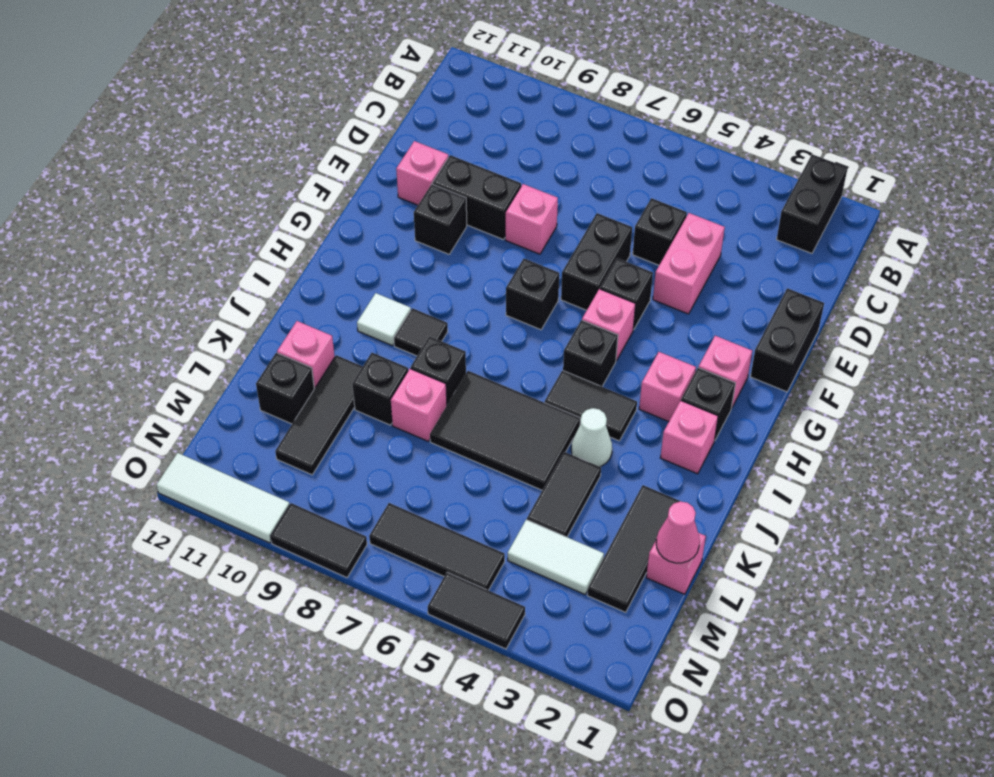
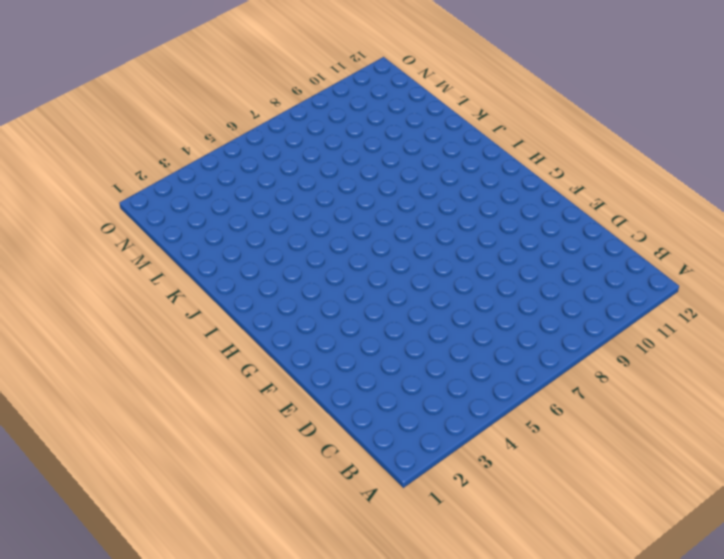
none -> black brick A2:B2 level 1
none -> pink brick D4:E4 level 1
none -> black brick D5 level 1
none -> black brick E1:F1 level 1

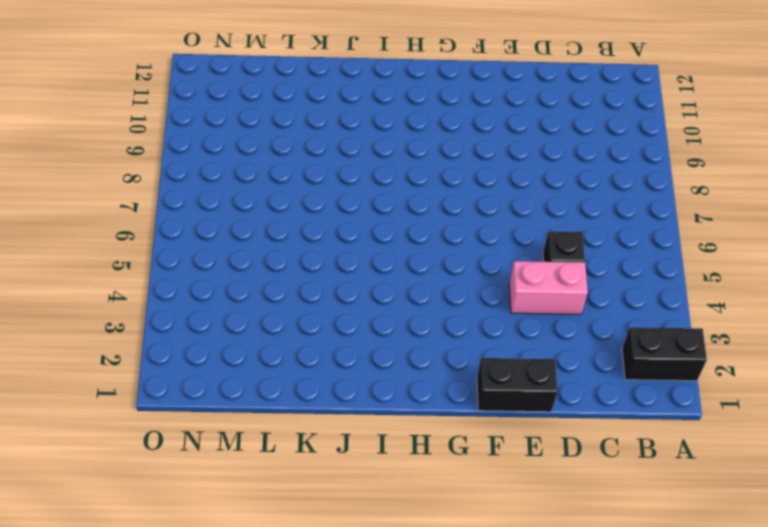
none -> black brick E6:F6 level 1
none -> pink brick E8 level 1
none -> black brick E9:E10 level 1
none -> pink brick E11 level 1

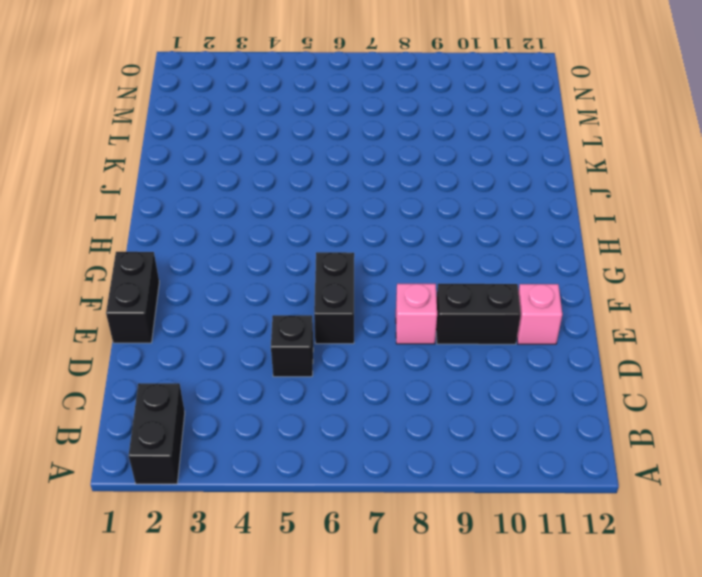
none -> pink brick D4:E4 level 1
none -> black brick F5 level 1
none -> black brick F10 level 1
none -> pink brick G2 level 1

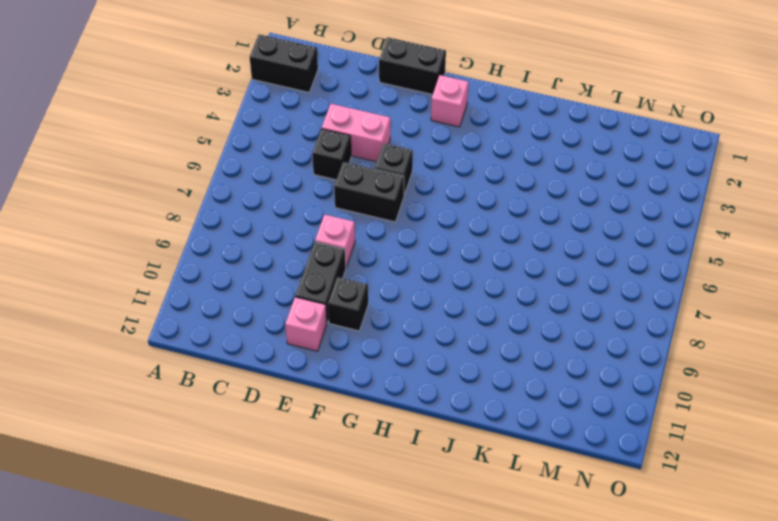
none -> pink brick G5 level 1
none -> black brick G7 level 1
none -> black brick H2 level 1
none -> pink brick H3 level 1

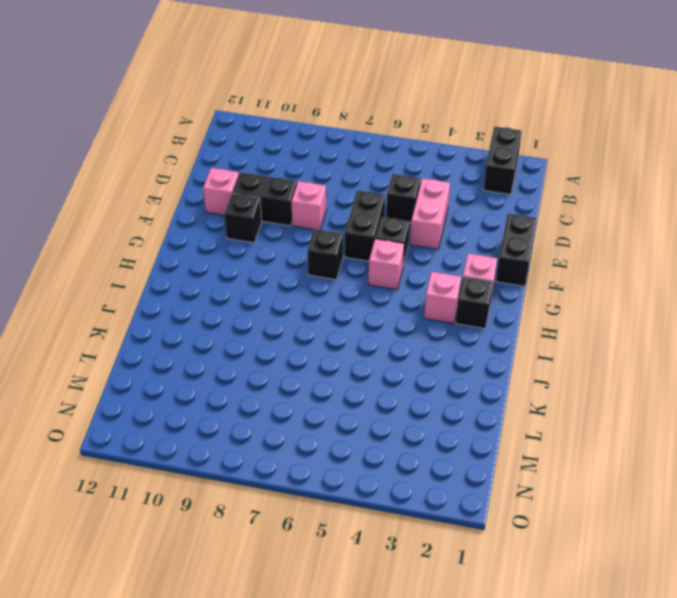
none -> black brick H5 level 1
none -> pink brick I2 level 1
none -> black tile I4:I5 level 1
none -> black tile I9 level 1

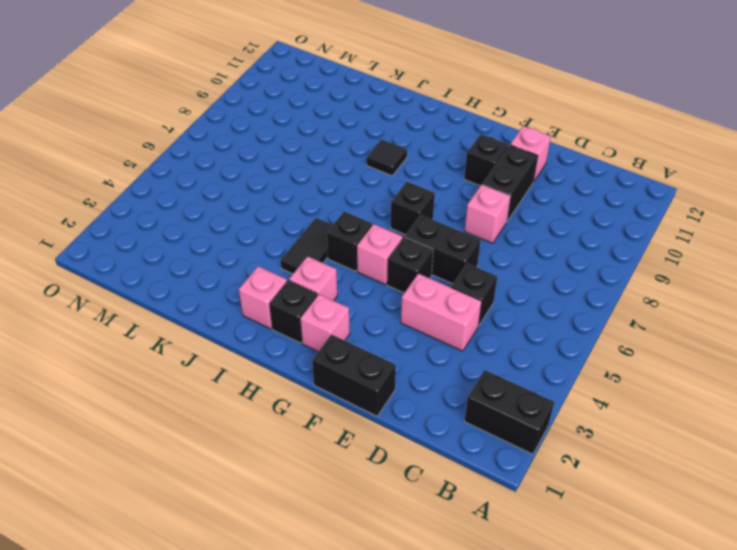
none -> white tile I10 level 1
none -> white cone J4 level 1
none -> black tile J5:K7 level 1
none -> black brick J8 level 1

